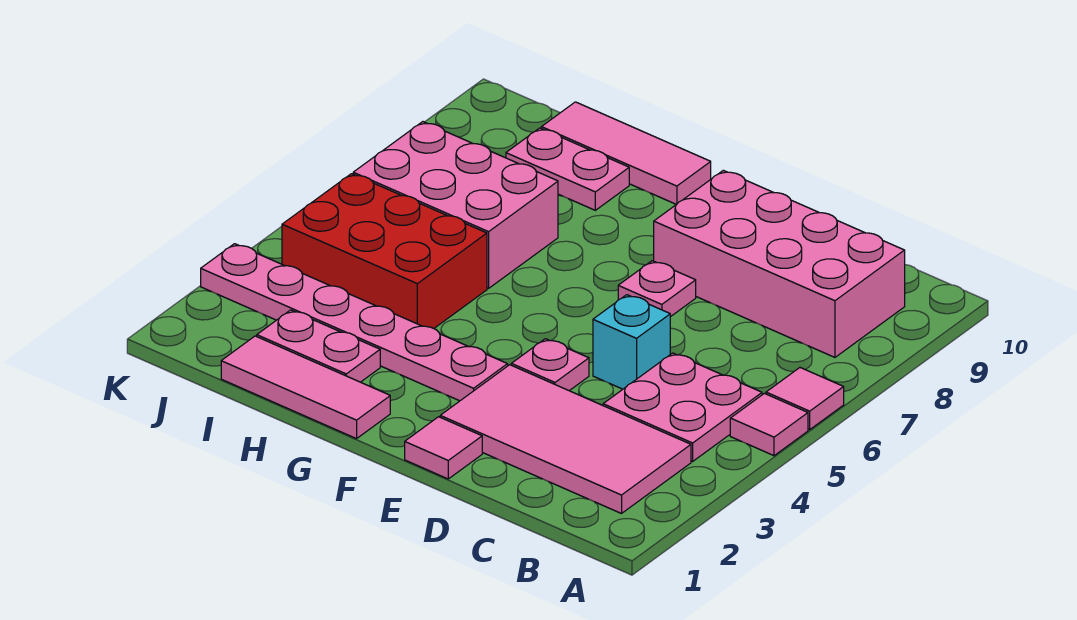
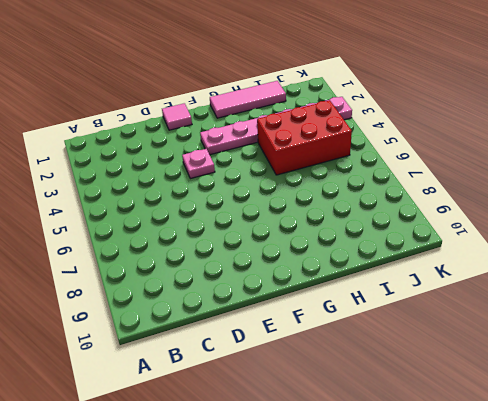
none -> pink tile A5 level 1
none -> pink tile A6 level 1
none -> pink tile B2:E3 level 1

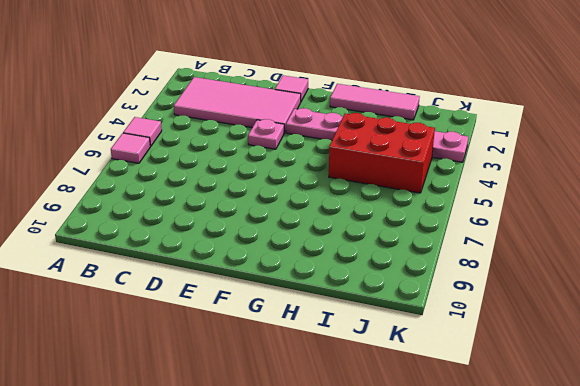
none -> pink plate B4:C5 level 1
none -> pink brick B8:E9 level 1
none -> cyan brick D5 level 1

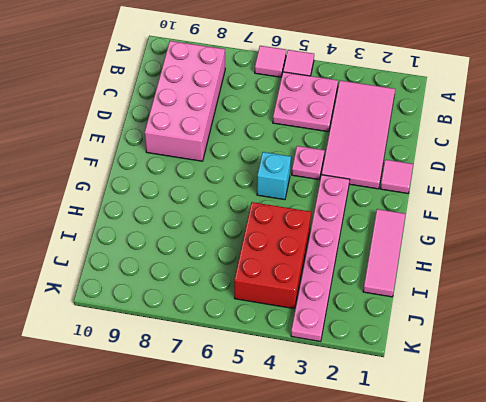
cyan brick F5 level 1 -> cyan brick D5 level 1
none -> pink plate E7 level 1
none -> pink tile G10:I10 level 1
none -> pink plate H2:I2 level 1

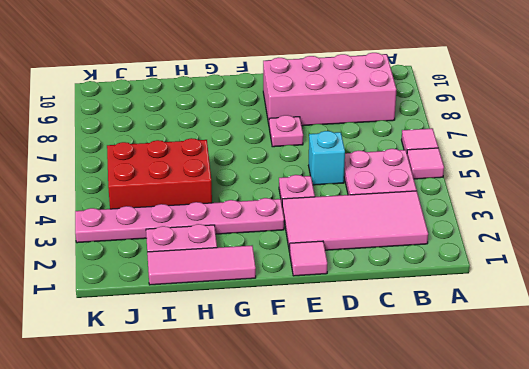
none -> pink tile G10:I10 level 1
none -> pink brick H6:J7 level 1
none -> pink plate H9:I9 level 1

